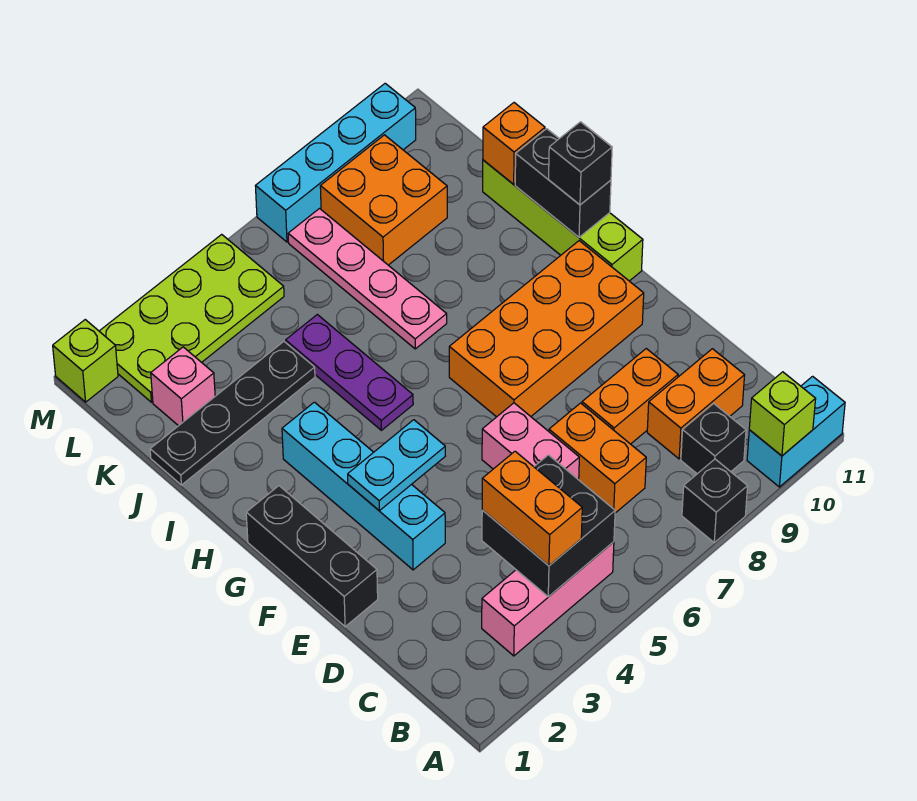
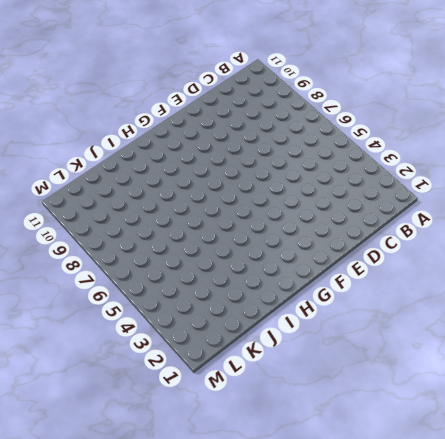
none -> black brick A8 level 1
none -> cyan brick A10:A11 level 1
none -> pink brick B3:B5 level 1

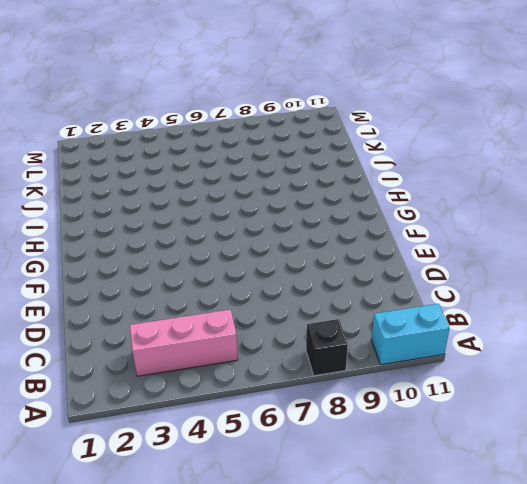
none -> black brick B9 level 1
none -> orange brick C7:D7 level 1
none -> orange brick C9:C10 level 1

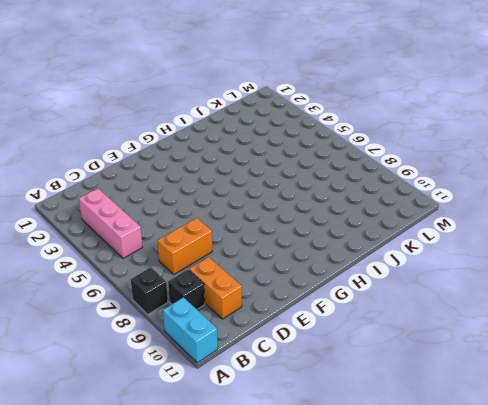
none -> pink brick D6:E6 level 1
none -> orange brick D8:D9 level 1
none -> black brick E1:G1 level 1

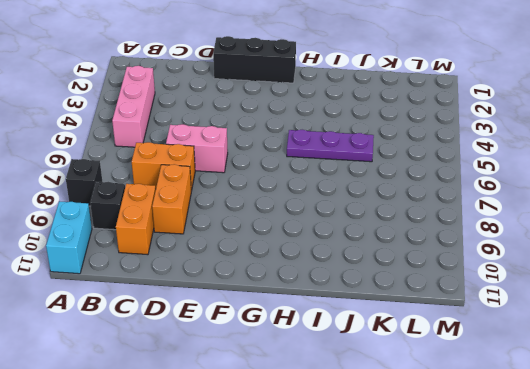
none -> cyan brick E3:H3 level 1
none -> orange brick F7:G10 level 1
none -> lime brick G11:J11 level 1

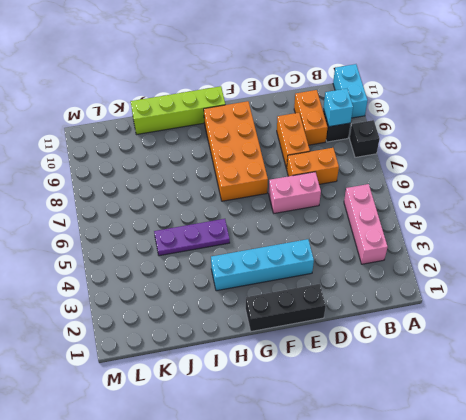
cyan brick B9 level 2 -> none
none -> pink plate I7:L7 level 1
none -> black plate J1:J4 level 1
none -> pink brick K2 level 1

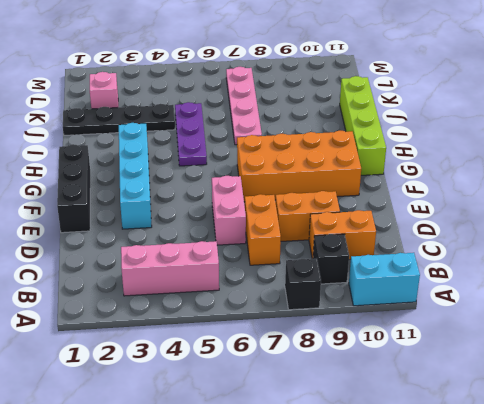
none -> orange brick K8:L9 level 1
none -> lime plate L2:M5 level 1
none -> lime brick M1 level 1

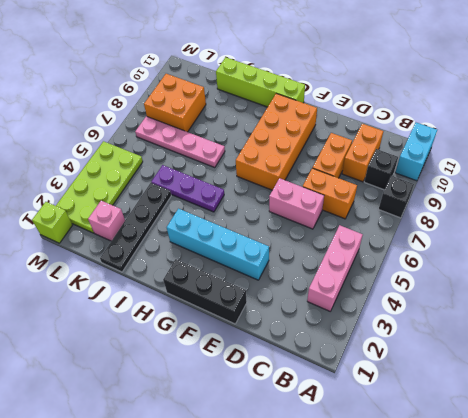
none -> cyan brick M7:M10 level 1
none -> lime brick A10 level 2
none -> black brick B4:C5 level 2

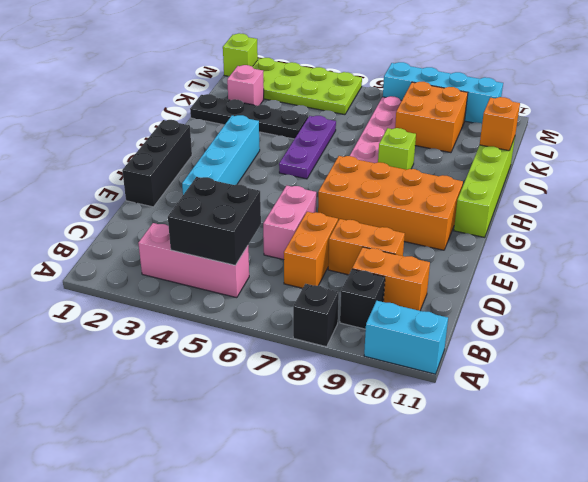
lime brick I8 level 1 -> lime brick A10 level 2
none -> cyan plate F3:F4 level 2
none -> black brick H11:I11 level 2
none -> orange brick B4:C4 level 3

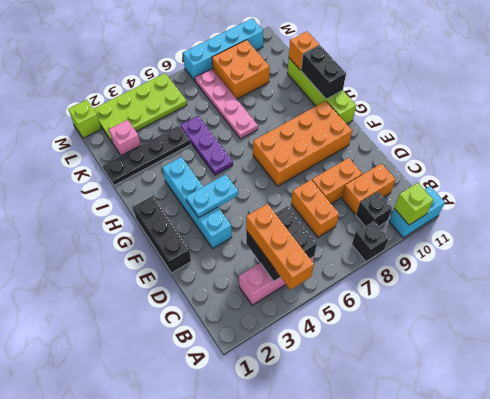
orange brick A4:C4 level 3 -> orange brick B4:C4 level 3
none -> pink brick D6:E6 level 1
none -> black brick H11 level 3

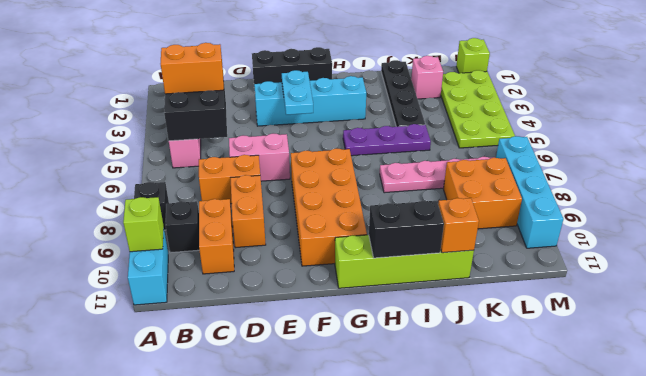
none -> black brick H11 level 3

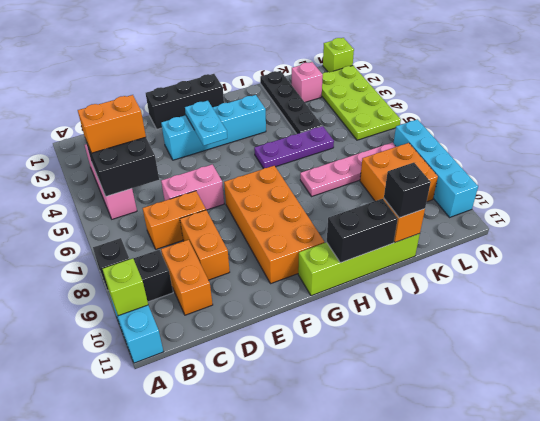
black brick J11 level 3 -> black brick H11 level 3

